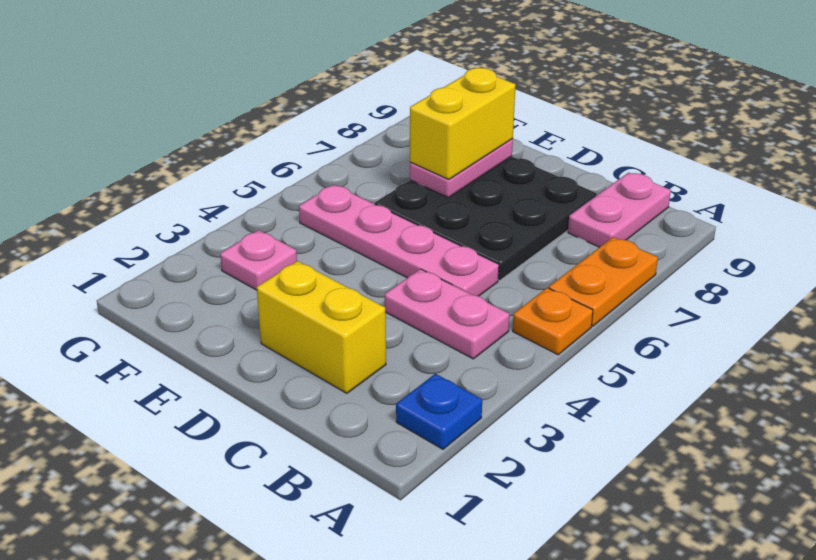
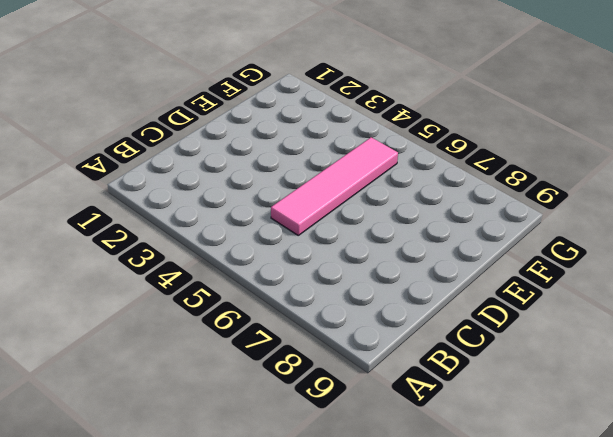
pink tile C5:F5 level 1 -> pink plate C5:F5 level 1
none -> blue plate A2 level 1
none -> orange plate A5 level 1

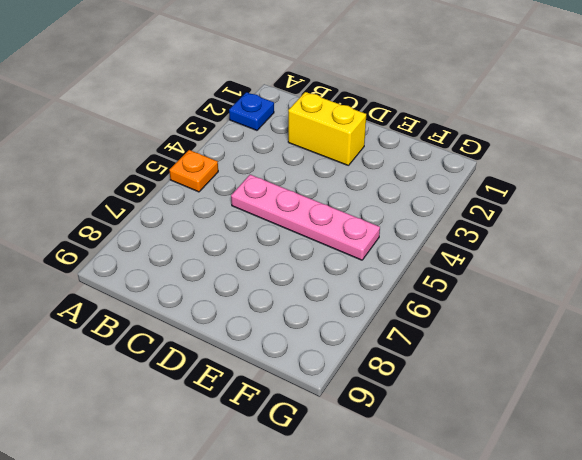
none -> orange plate A6:A7 level 1
none -> pink plate B4:C4 level 1

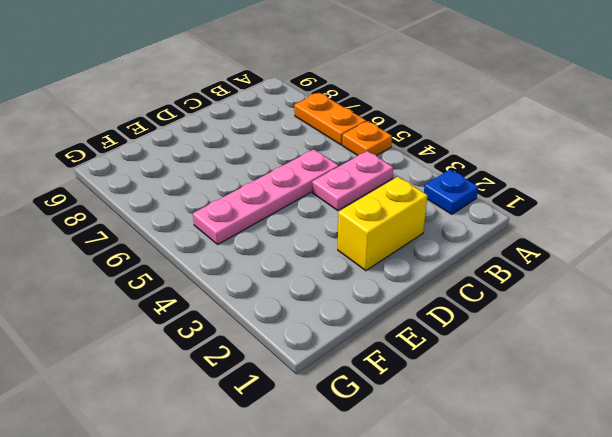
none -> pink plate B8:B9 level 1
none -> black plate C6:E8 level 1

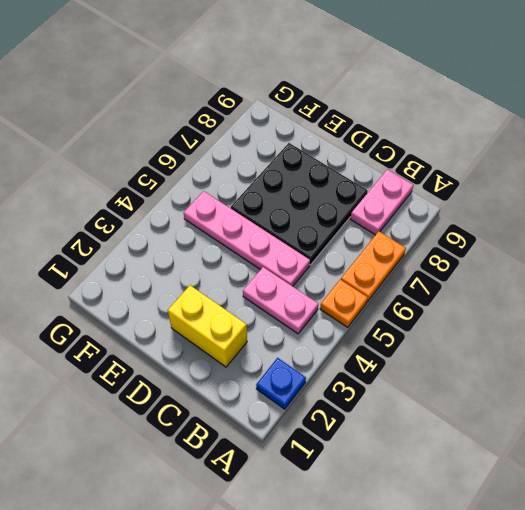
none -> pink plate F3 level 1
none -> pink plate E7:E8 level 2

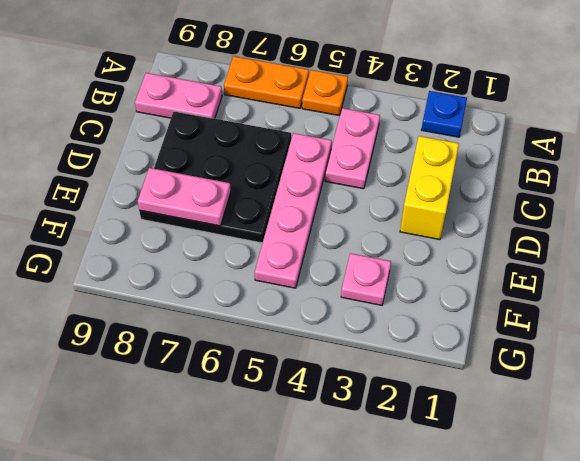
none -> yellow brick E7:E8 level 3

